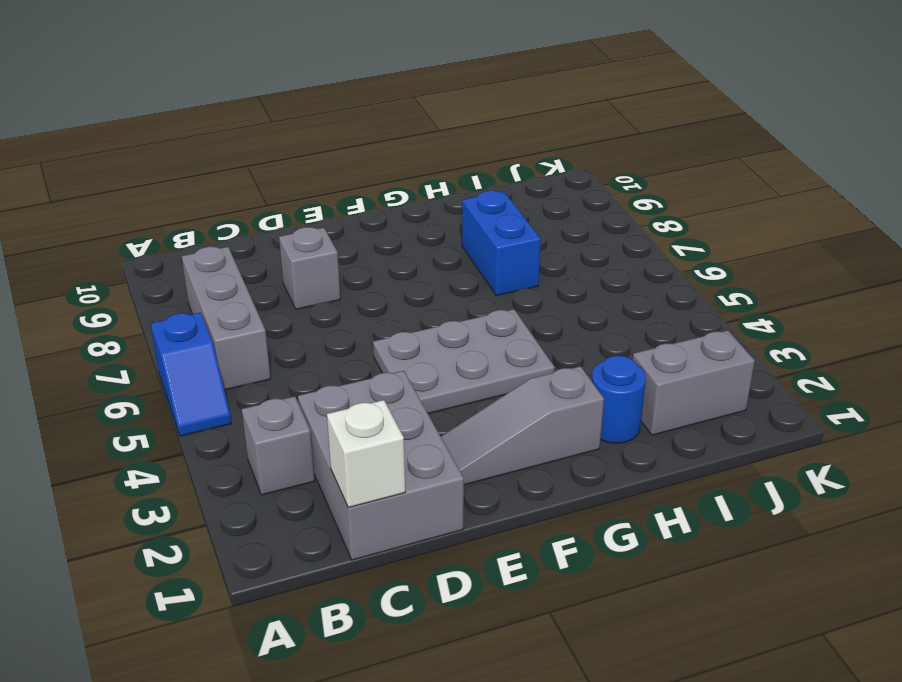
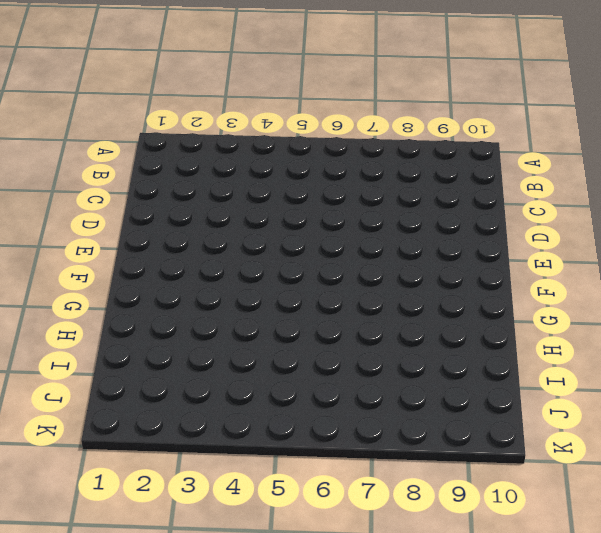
none -> blue slope A5:A6 level 1 top 6
none -> grey brick B3 level 1

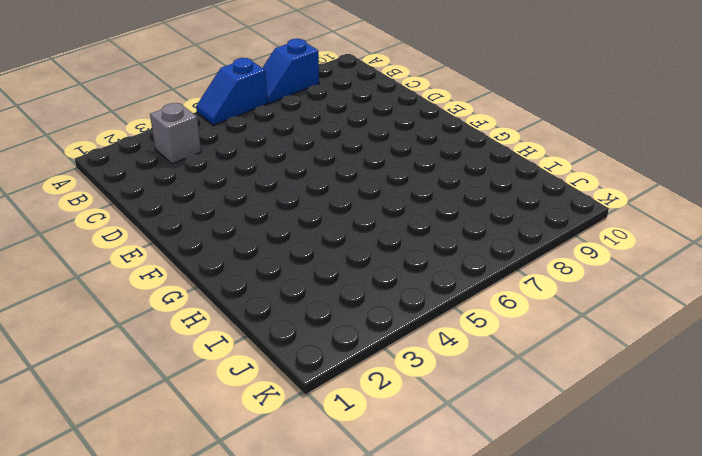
blue slope A7:A8 level 1 top 8 -> none
none -> grey brick B6:B8 level 1
none -> grey brick C1:D3 level 1

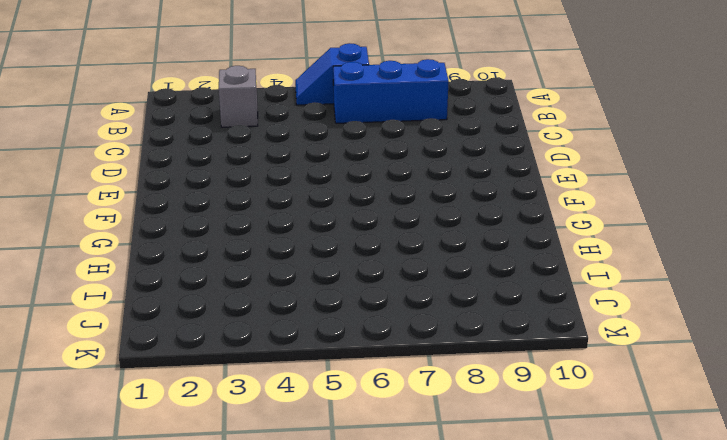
blue brick B6:B8 level 1 -> grey brick B6:B8 level 1
none -> grey brick C1:D3 level 1
none -> grey brick D8 level 1

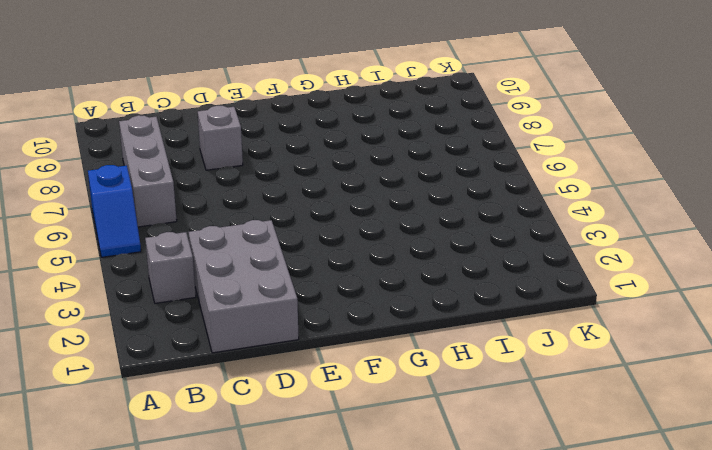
none -> grey slope E2:G2 level 1 top G
none -> grey plate E4:G5 level 1

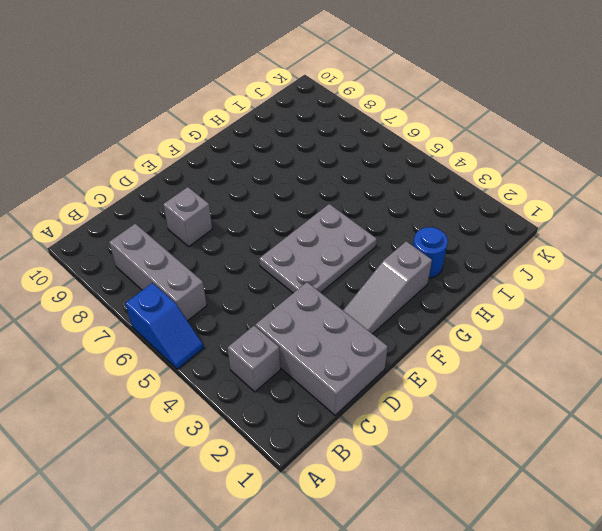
none -> blue brick H7:H8 level 1
none -> grey brick I2:J2 level 1

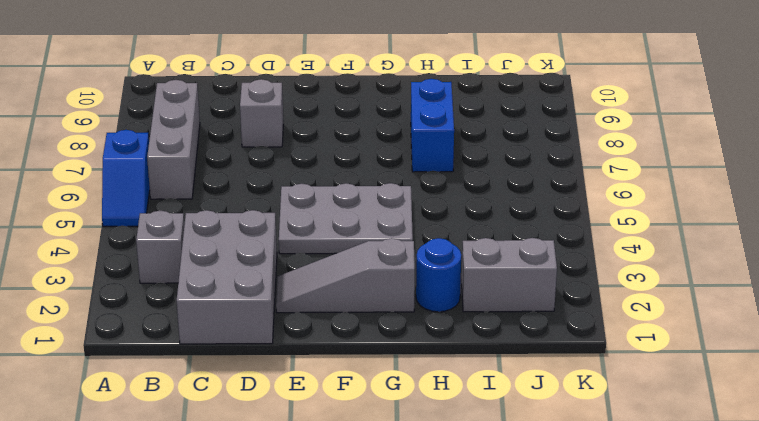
none -> white brick C1 level 2

